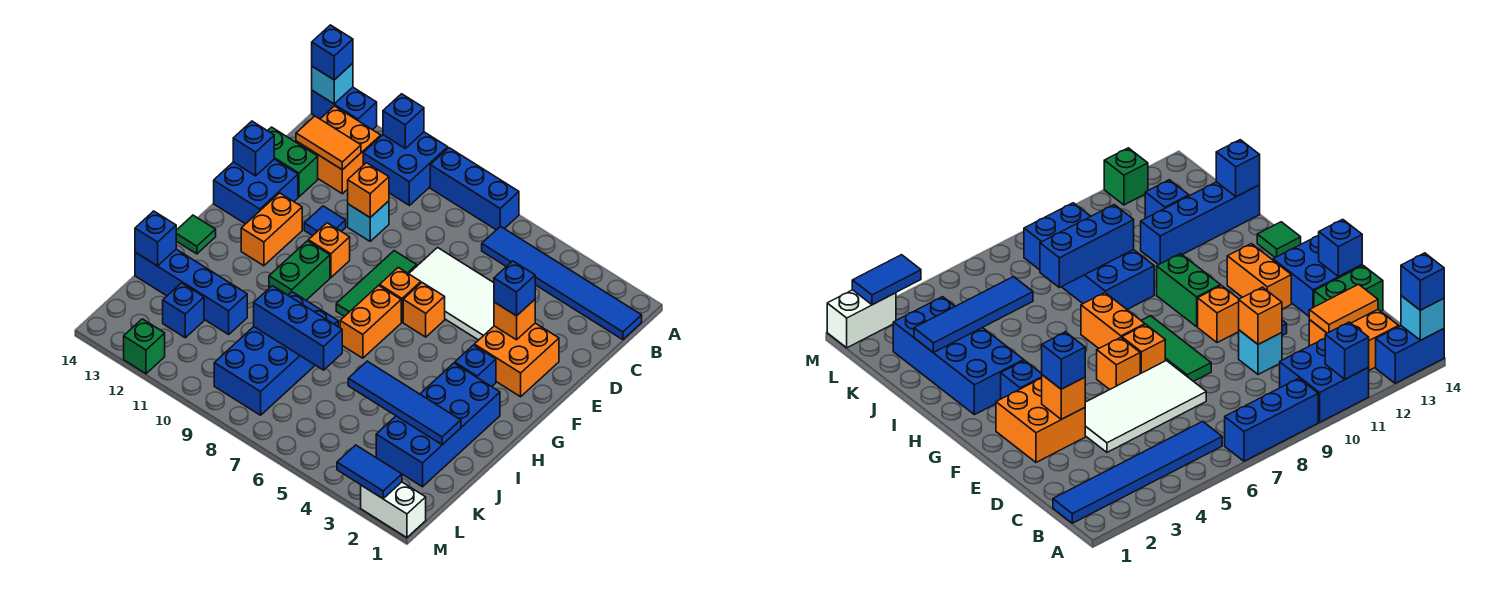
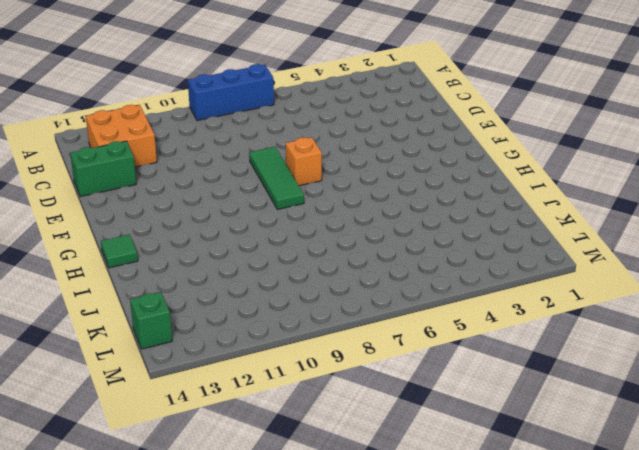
green brick L14 level 1 -> green brick M12 level 1
none -> blue brick A10:B11 level 1
none -> blue brick A13:A14 level 1
none -> blue tile B1:B6 level 1
none -> white tile D4:E7 level 1

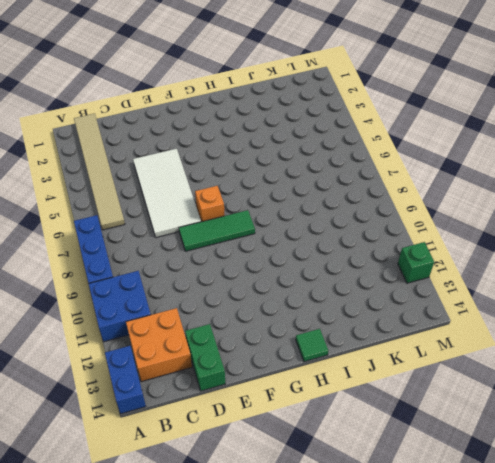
tan tile B1:B6 level 1 -> blue tile B1:B6 level 1
none -> cyan brick D10 level 1
none -> orange brick E2:F3 level 1
none -> blue tile E11 level 1
none -> blue brick E13:F14 level 1

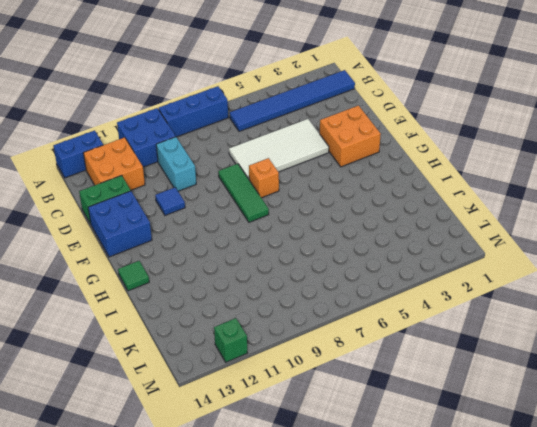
cyan brick C10:D10 level 1 -> cyan brick D10 level 1
none -> orange brick F6 level 1
none -> orange brick F10 level 1
none -> orange brick F12:G12 level 1
none -> blue brick G3 level 1

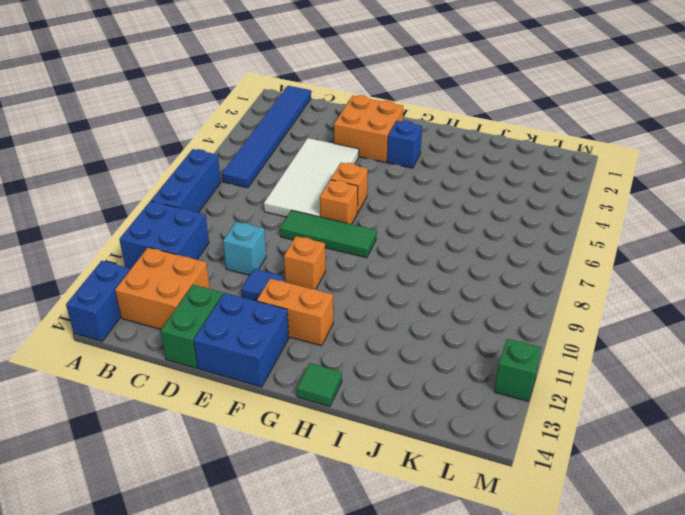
none -> orange brick G7:H7 level 1
none -> green brick G10:H10 level 1
none -> blue brick H2:K3 level 1
none -> blue brick I8:L9 level 1

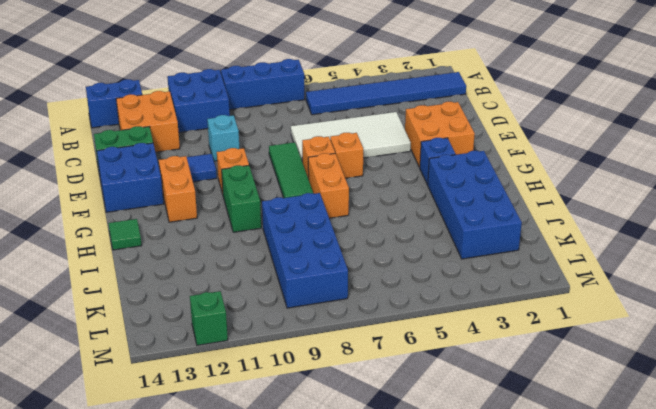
none -> blue brick J11:J14 level 1
none -> blue brick K12 level 1
none -> white brick M1:M2 level 1
none -> blue brick A11 level 2

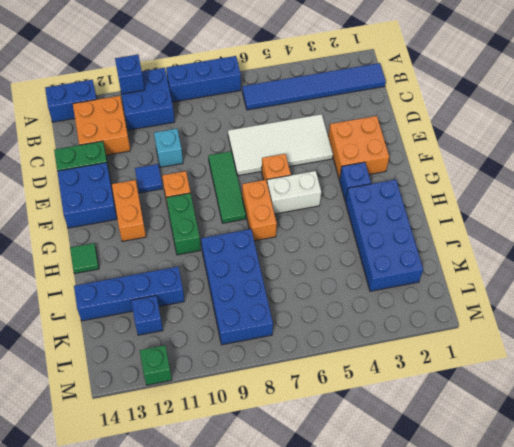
white brick G5:G6 level 1 -> white brick M1:M2 level 1
none -> orange brick F7 level 1
none -> cyan brick A14 level 2
none -> orange tile C12:C13 level 2
none -> orange brick D10 level 2

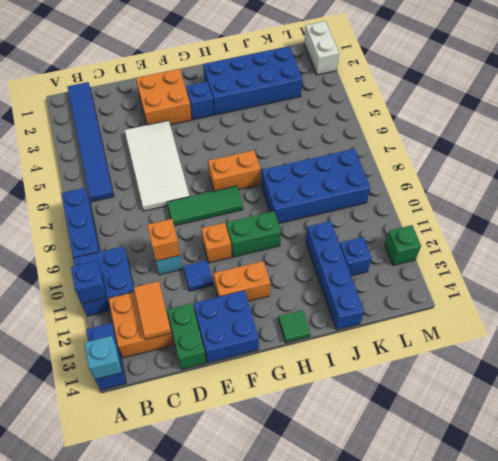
none -> orange brick F6 level 1
none -> orange brick F7 level 1
none -> orange brick E3 level 2
none -> blue brick E14 level 2

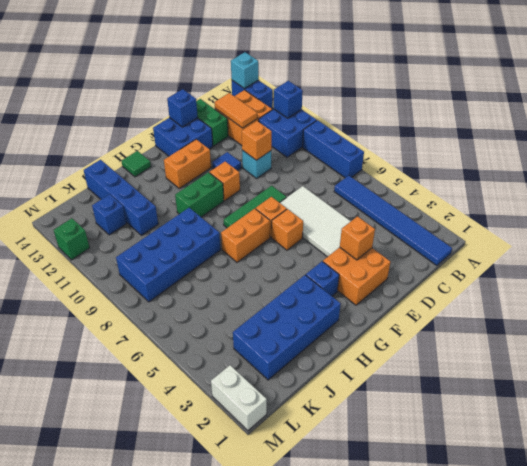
none -> blue tile J2:J5 level 2
none -> blue brick J7:J9 level 2
none -> blue brick J14 level 2
none -> blue tile M2:M3 level 2

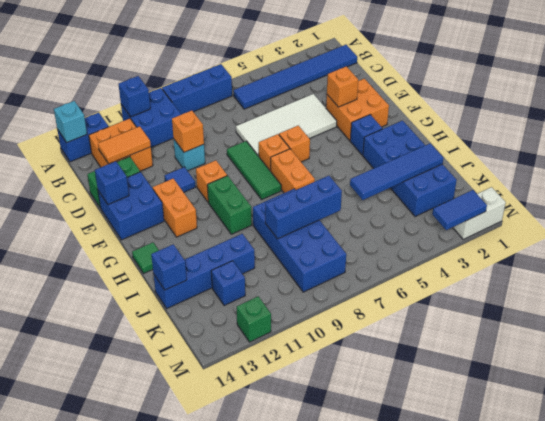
none -> blue brick A14 level 3
none -> blue brick E3 level 3

